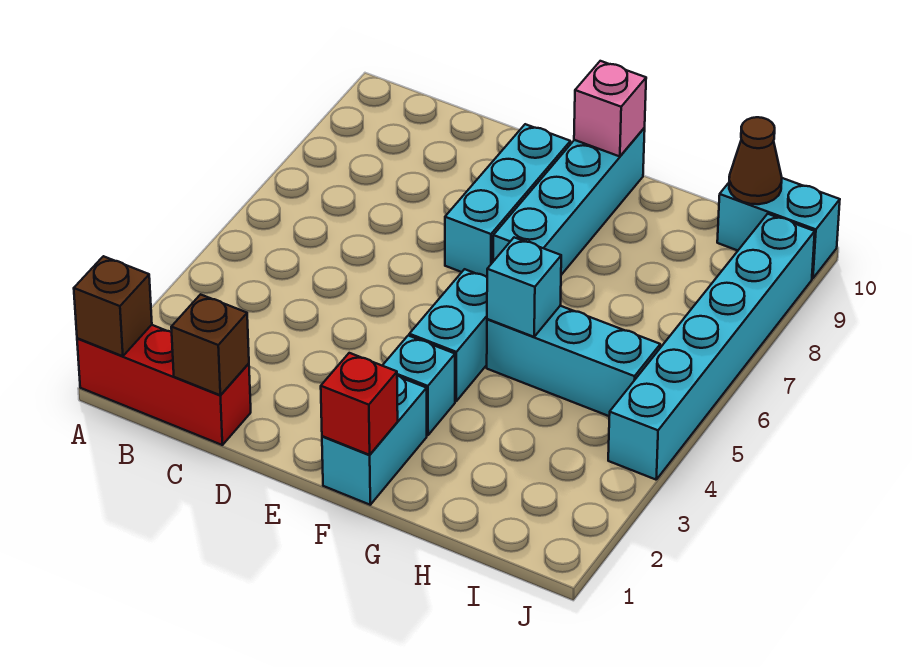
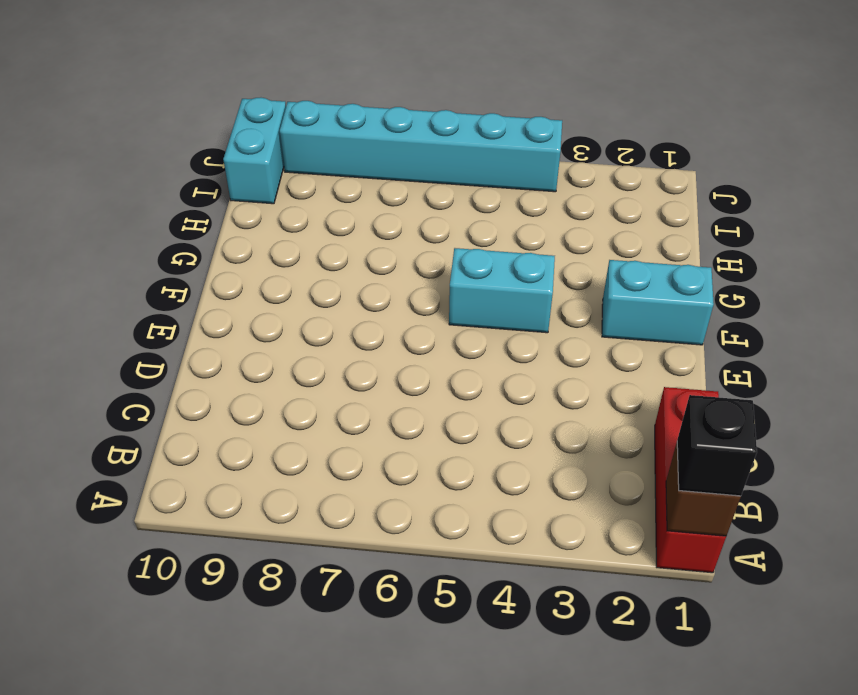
black brick A1 level 3 -> none
none -> cyan brick E7:E9 level 1
none -> cyan brick F3 level 1
none -> cyan brick F7:F10 level 1

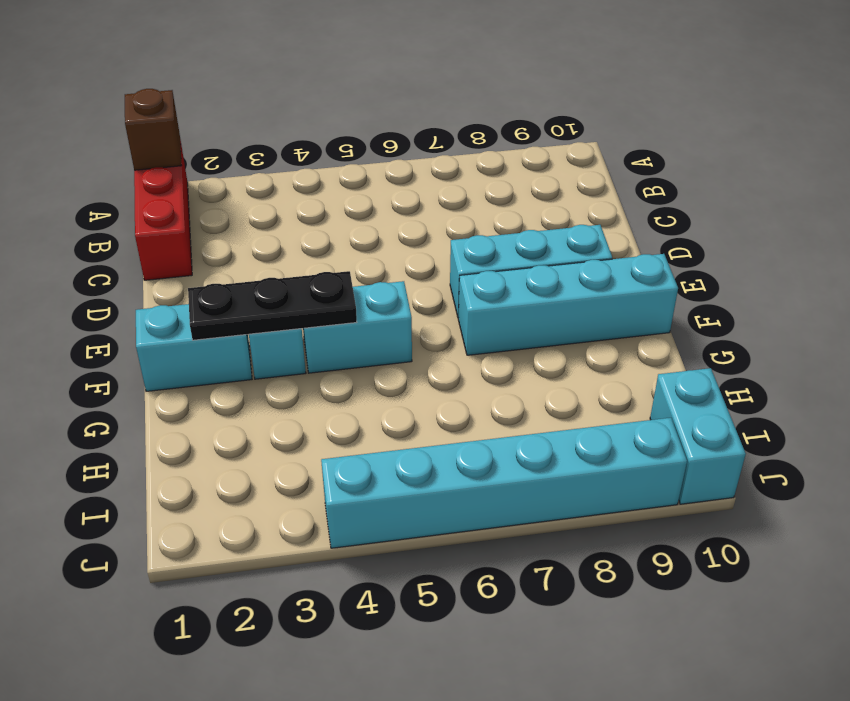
black plate F2:F4 level 2 -> none
none -> cyan brick G5:I5 level 1
none -> brown brick C1 level 2
none -> red brick F1 level 2

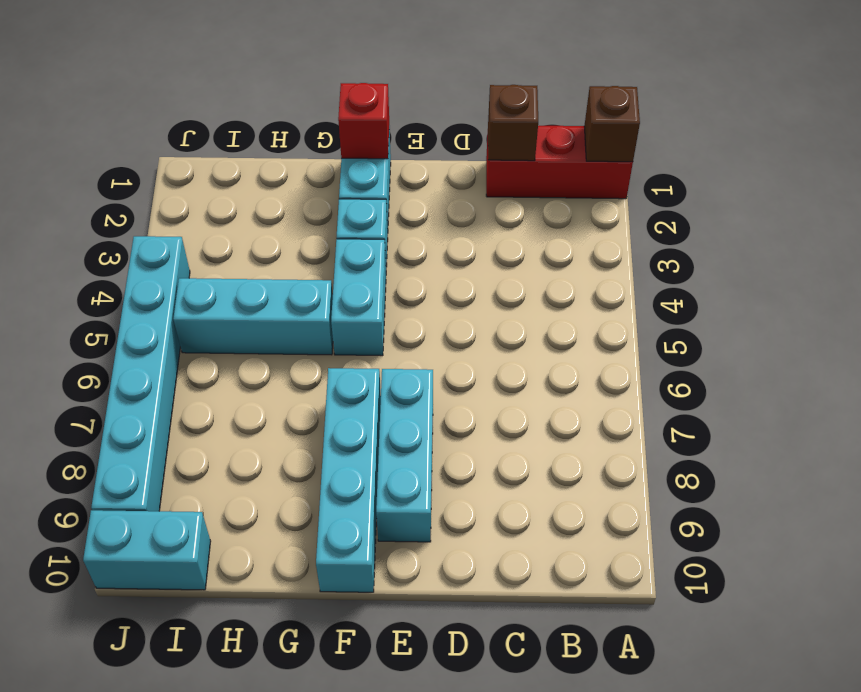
none -> pink brick F10 level 2
none -> cyan brick G5 level 2
none -> brown cone I10 level 2

